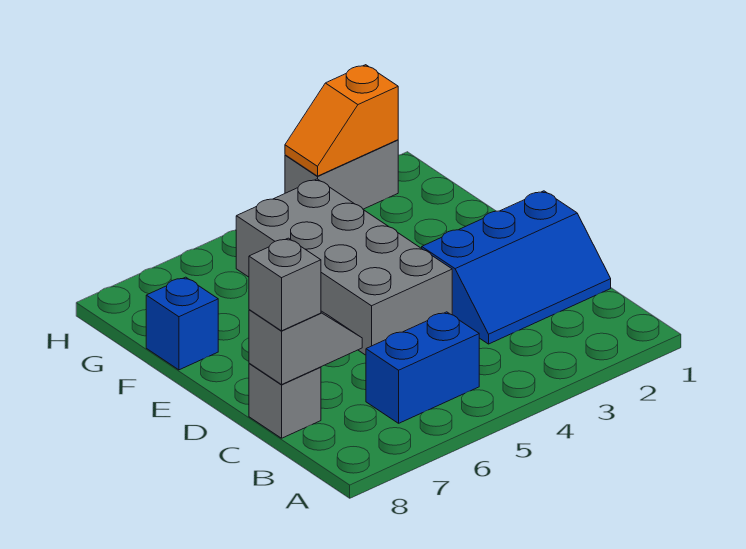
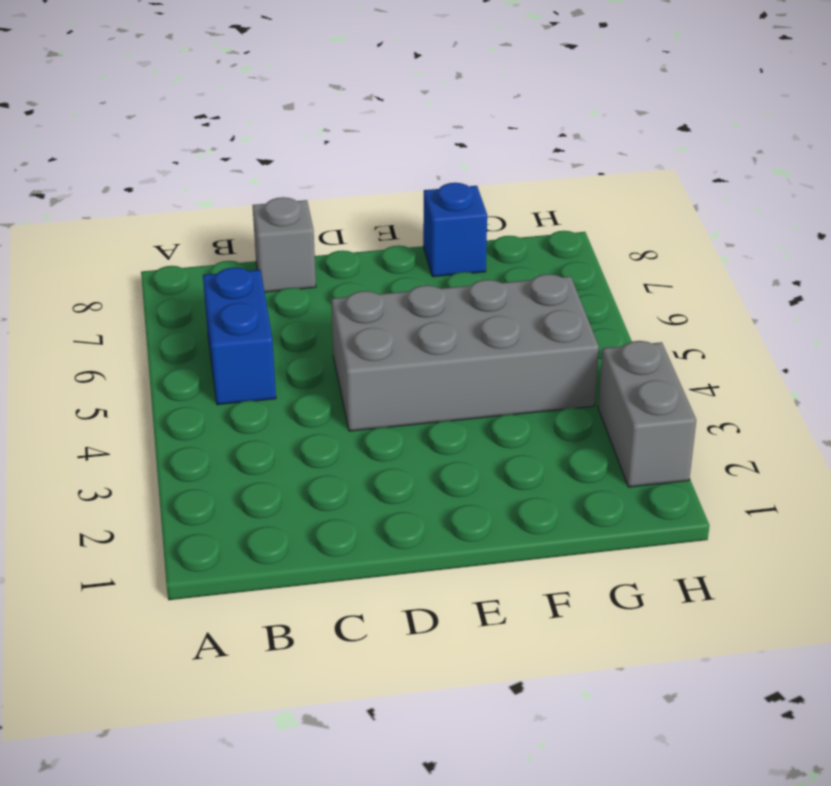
none -> blue slope C1:D3 level 1 top D
none -> grey slope C7:C8 level 2 top 8

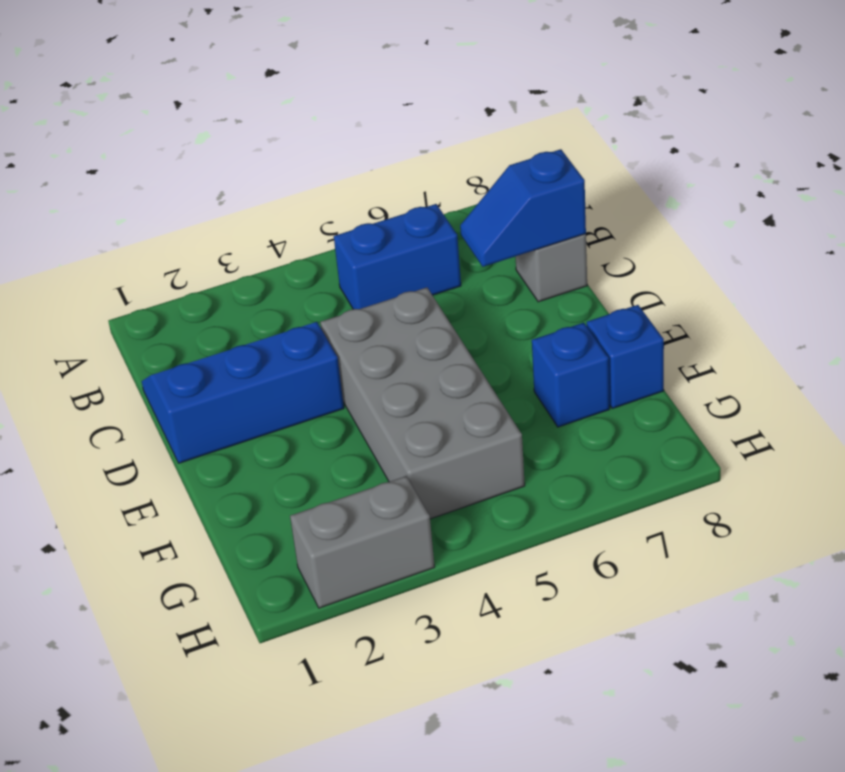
blue slope C7:C8 level 2 top 8 -> grey slope C7:C8 level 2 top 8
blue brick F7 level 1 -> none
none -> orange slope H2:H3 level 2 top 2
none -> grey brick C8 level 3

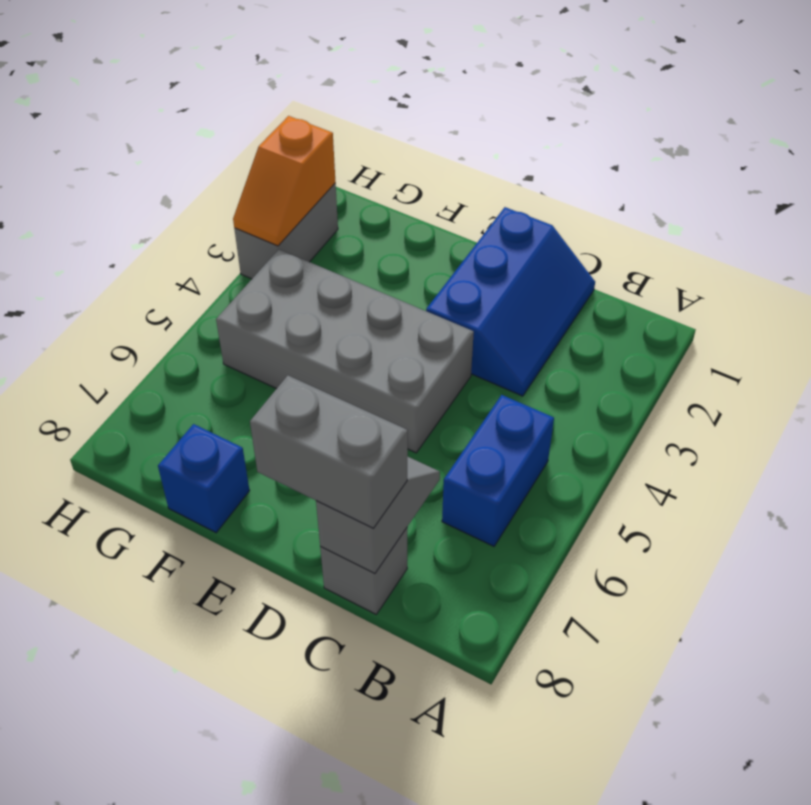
grey brick C8:D8 level 3 -> grey brick C8 level 3

